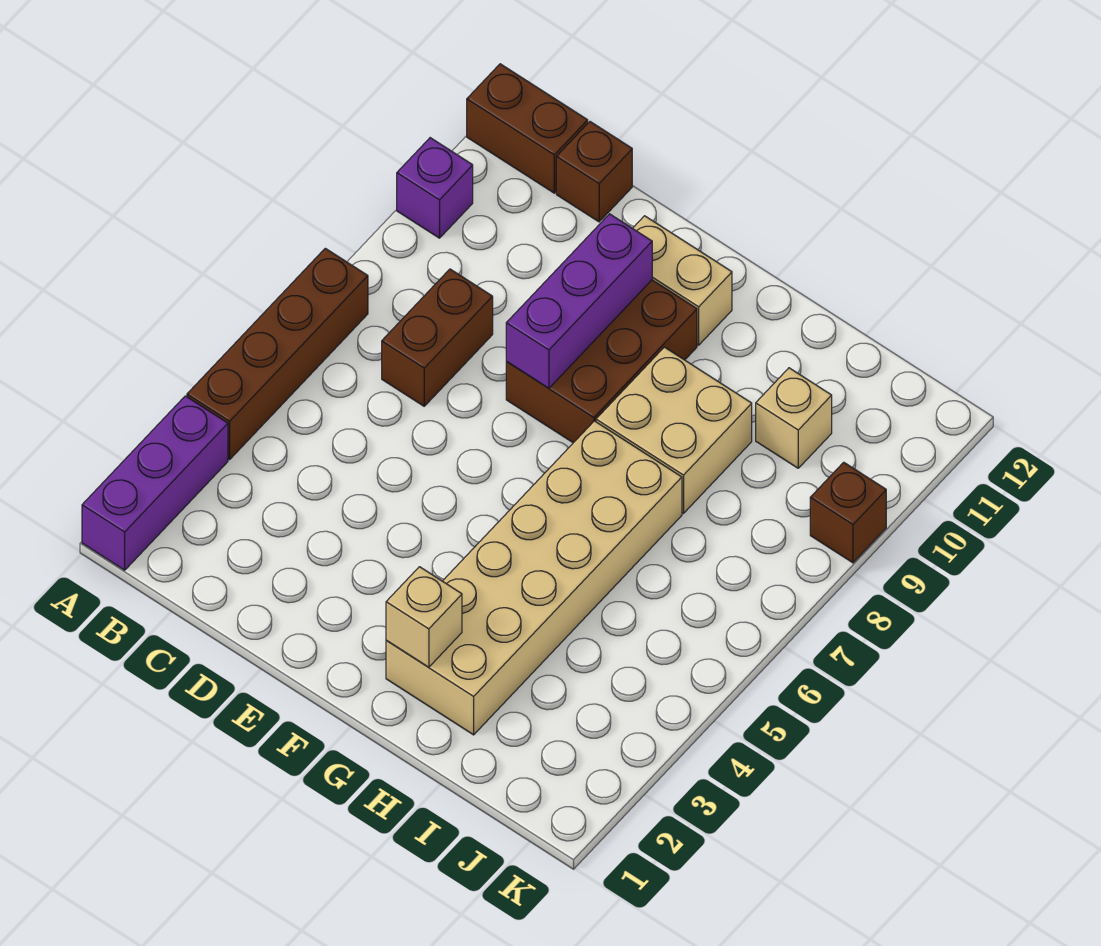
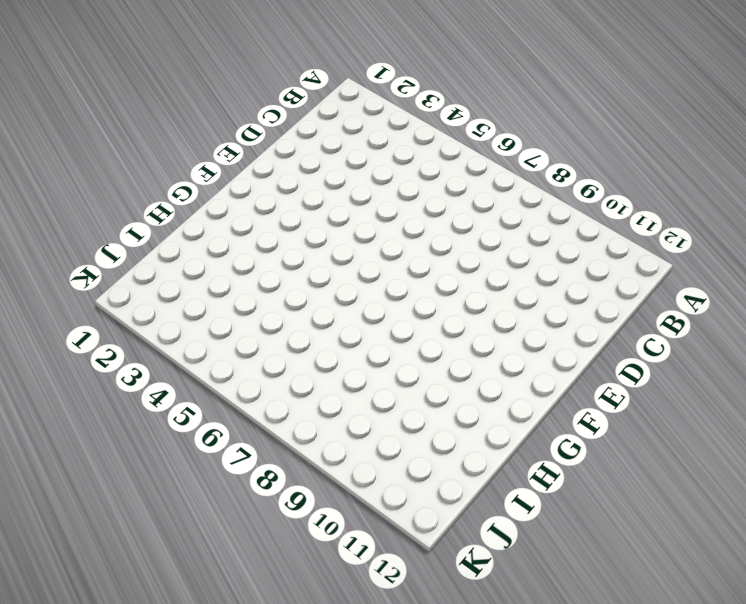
none -> purple brick A1:A3 level 1
none -> brown brick A4:A7 level 1
none -> purple brick A10 level 1

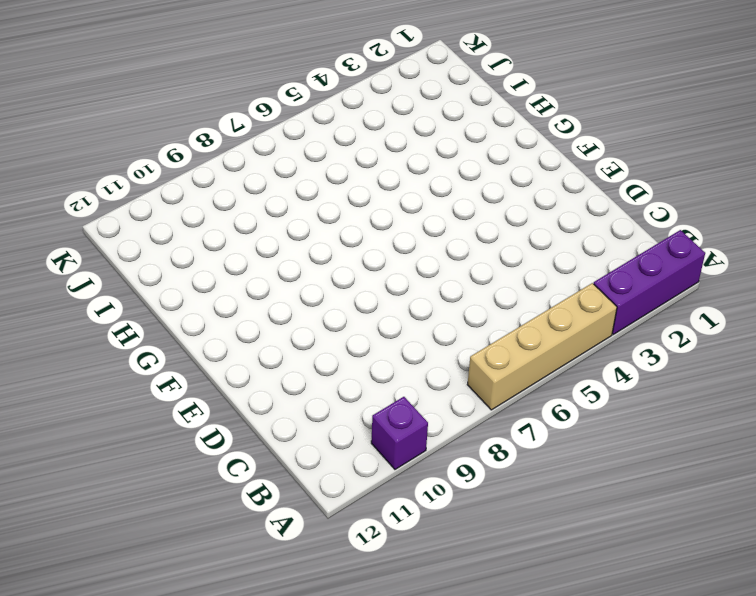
tan brick A4:A7 level 1 -> brown brick A4:A7 level 1
none -> brown brick A12:B12 level 1
none -> brown brick C7:C8 level 1
none -> brown brick C12 level 1

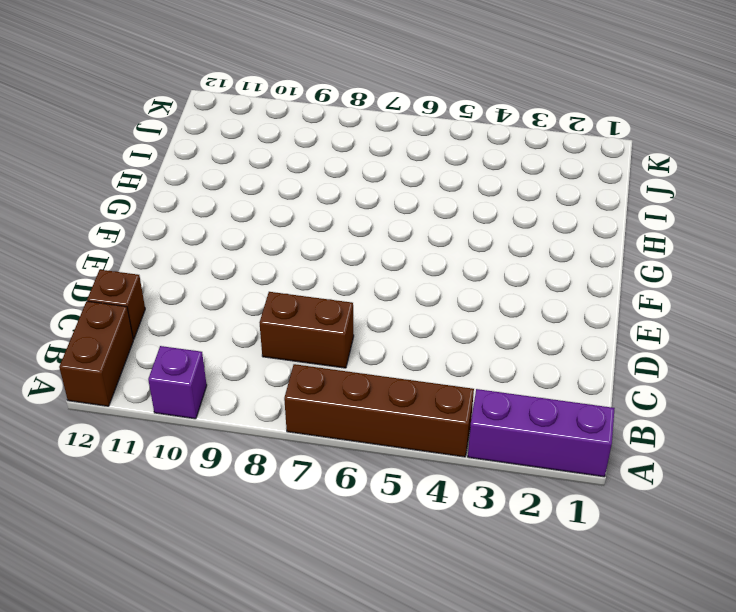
none -> brown brick E8:F10 level 1
none -> tan brick E11:F11 level 1
none -> tan brick G2:H7 level 1

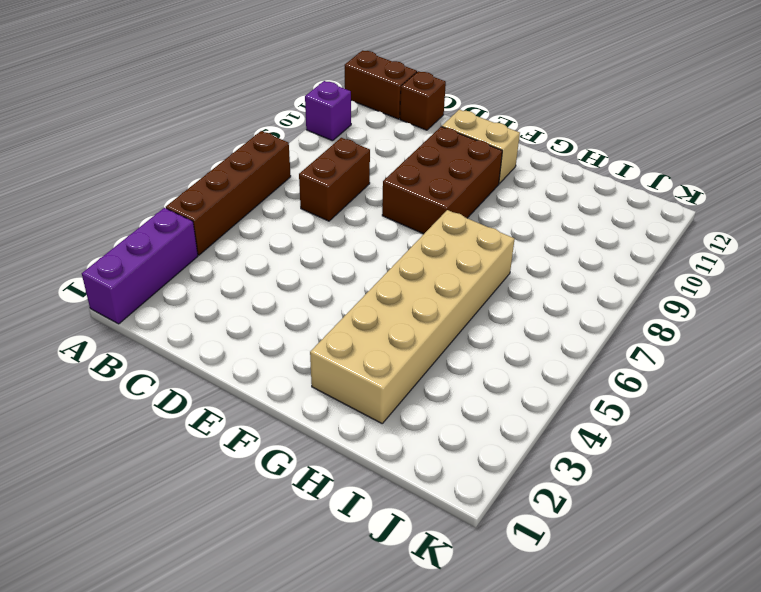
none -> tan brick G8:H9 level 1
none -> tan brick I10 level 1
none -> brown brick K9 level 1

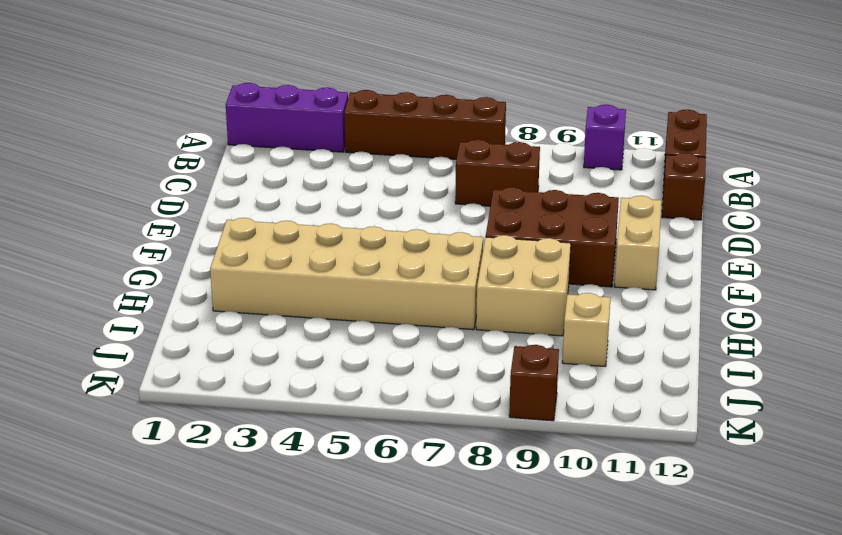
none -> purple brick E8:E10 level 2
none -> tan brick G2 level 2

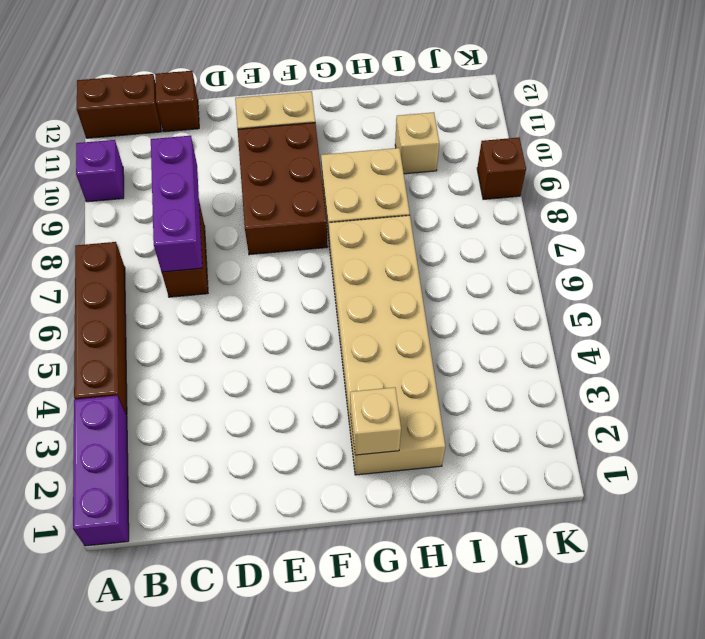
purple brick C7:C9 level 2 -> purple brick E8:E10 level 2

